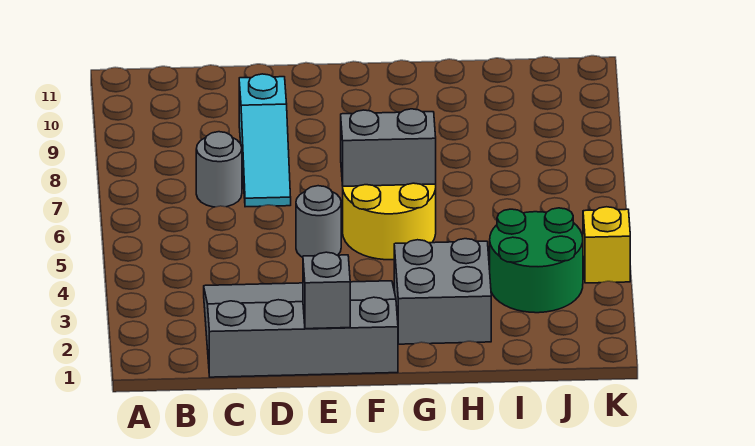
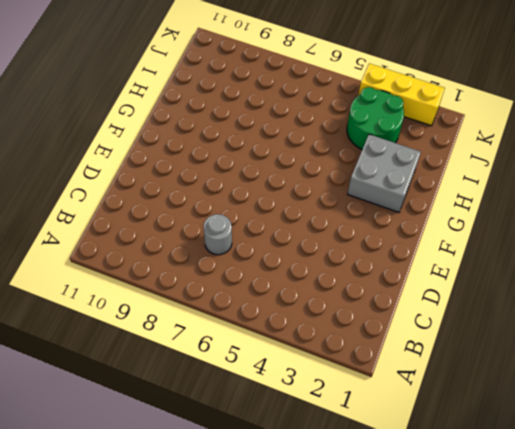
yellow brick K2:K4 level 1 -> yellow brick K4 level 1
none -> grey slope C1:F3 level 1 top 1
none -> cyan slope D7:D9 level 1 top 9

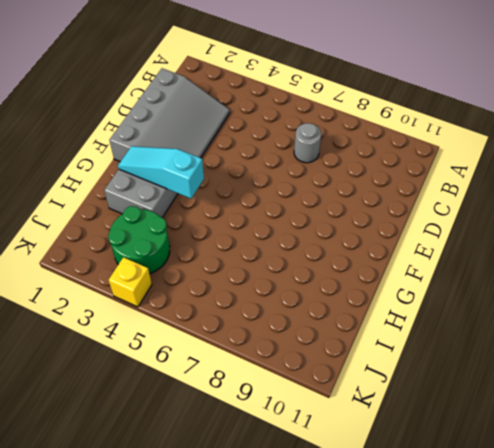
cyan slope G2:G4 level 2 top 4 -> cyan slope D7:D9 level 1 top 9
none -> grey round brick E5 level 1
none -> yellow round brick F5:G6 level 1

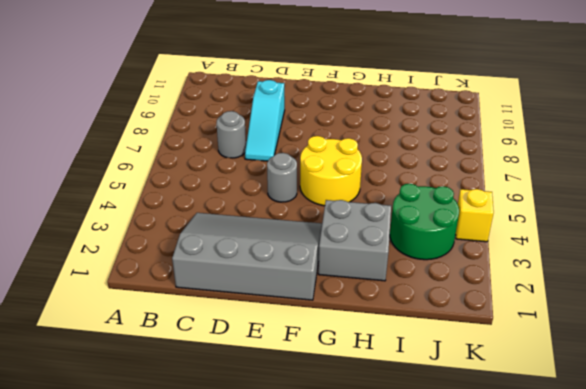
none -> grey brick E1 level 2
none -> grey brick F6:G6 level 2

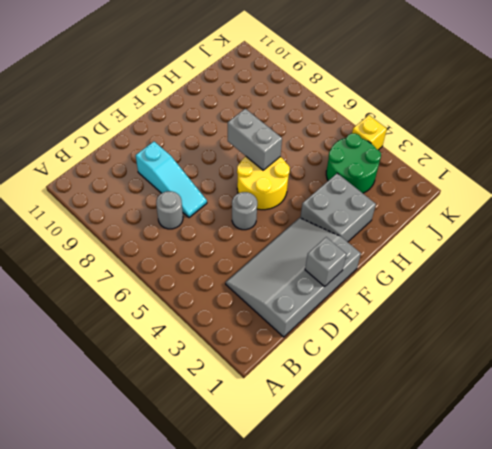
grey brick G6:G7 level 2 -> grey brick F6:G6 level 2

